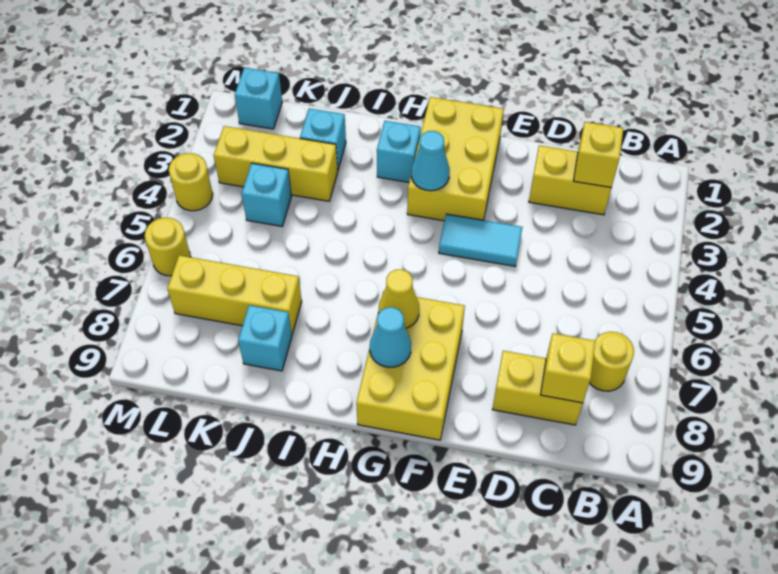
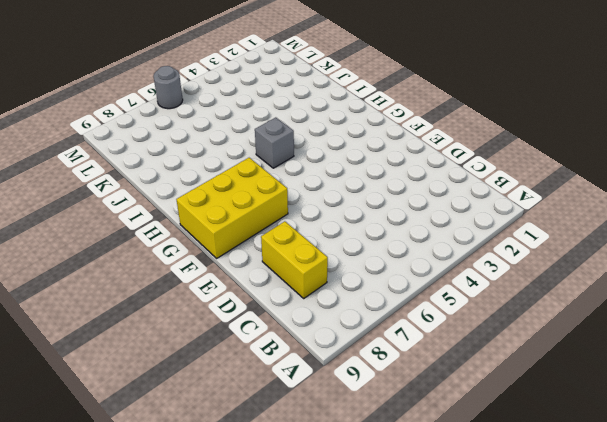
grey brick H5 level 1 -> none
grey round brick M6 level 1 -> yellow round brick M6 level 1
none -> yellow round brick B7 level 1
none -> yellow brick C2:D2 level 1
none -> cyan tile E4:F4 level 1

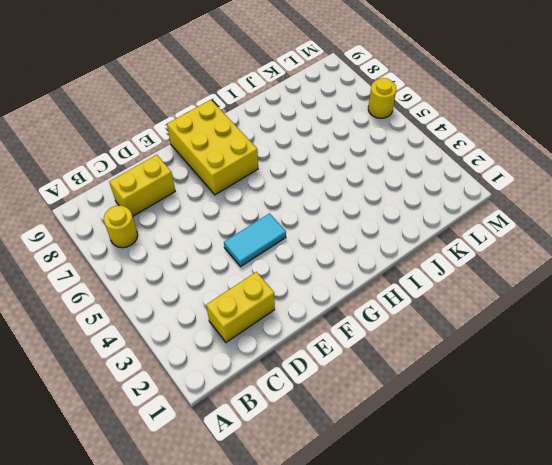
none -> yellow brick F1:G3 level 1
none -> cyan brick H2 level 1
none -> cyan brick J2 level 1

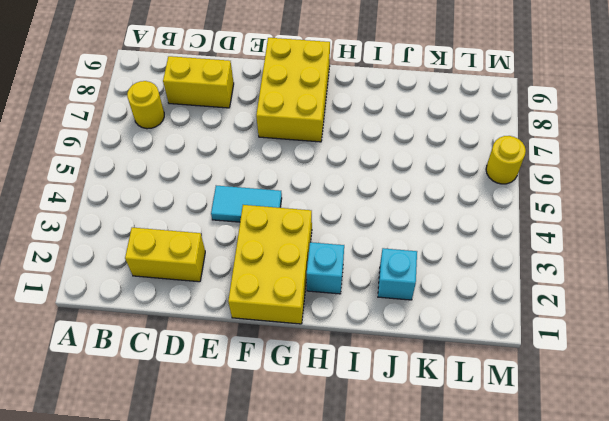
none -> yellow brick J3:L3 level 1
none -> yellow brick J7:L7 level 1
none -> cyan brick J8 level 1

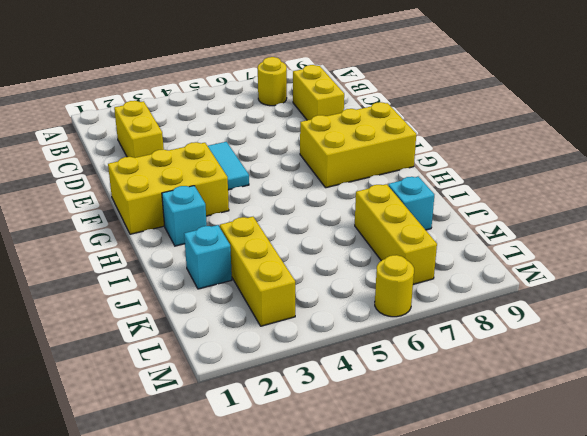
none -> cyan brick K4 level 1
none -> cyan brick L1 level 1
none -> yellow round brick M4 level 1

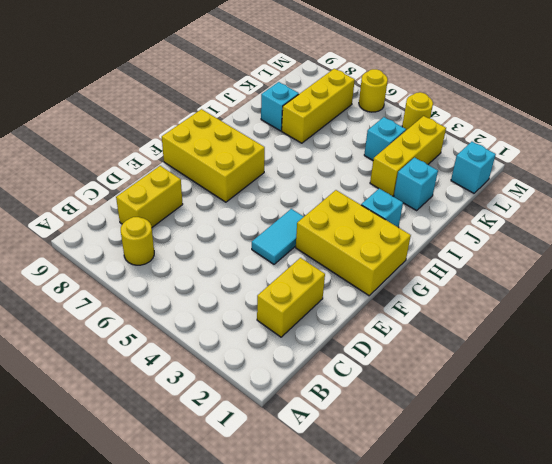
none -> yellow brick C2 level 2
none -> yellow brick C8 level 2
none -> cyan cone G3 level 2

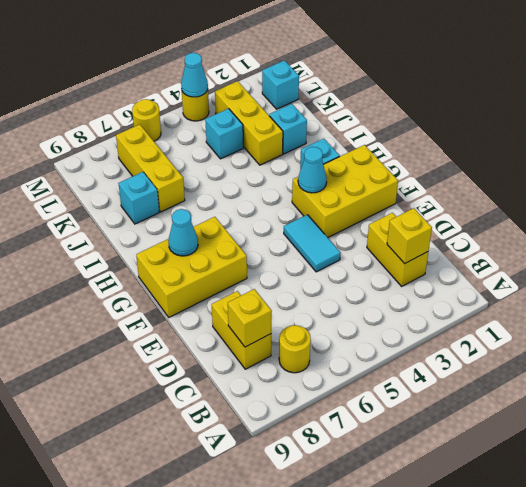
cyan cone M4 level 2 -> none
none -> yellow cone G7 level 2

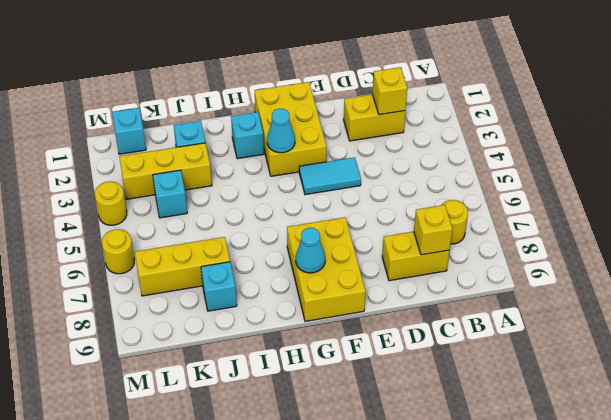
none -> yellow cone G7 level 2

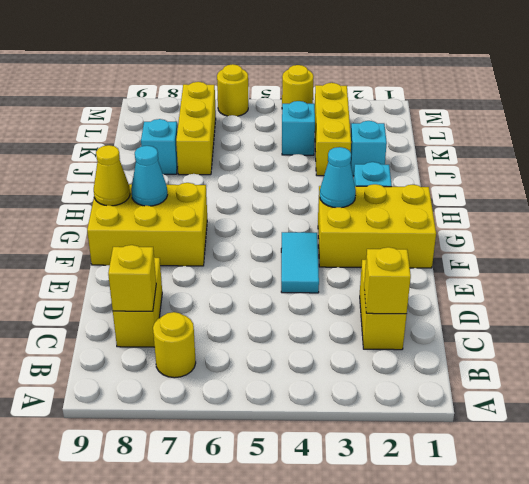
yellow cone G9 level 2 -> yellow cone G7 level 2
none -> cyan brick L1 level 1

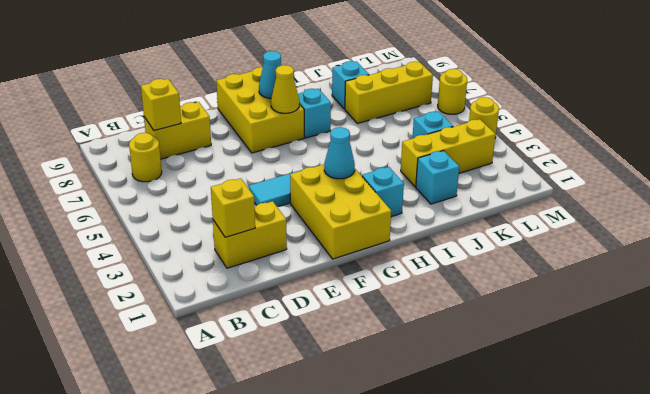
cyan brick H7 level 1 -> cyan brick L1 level 1

